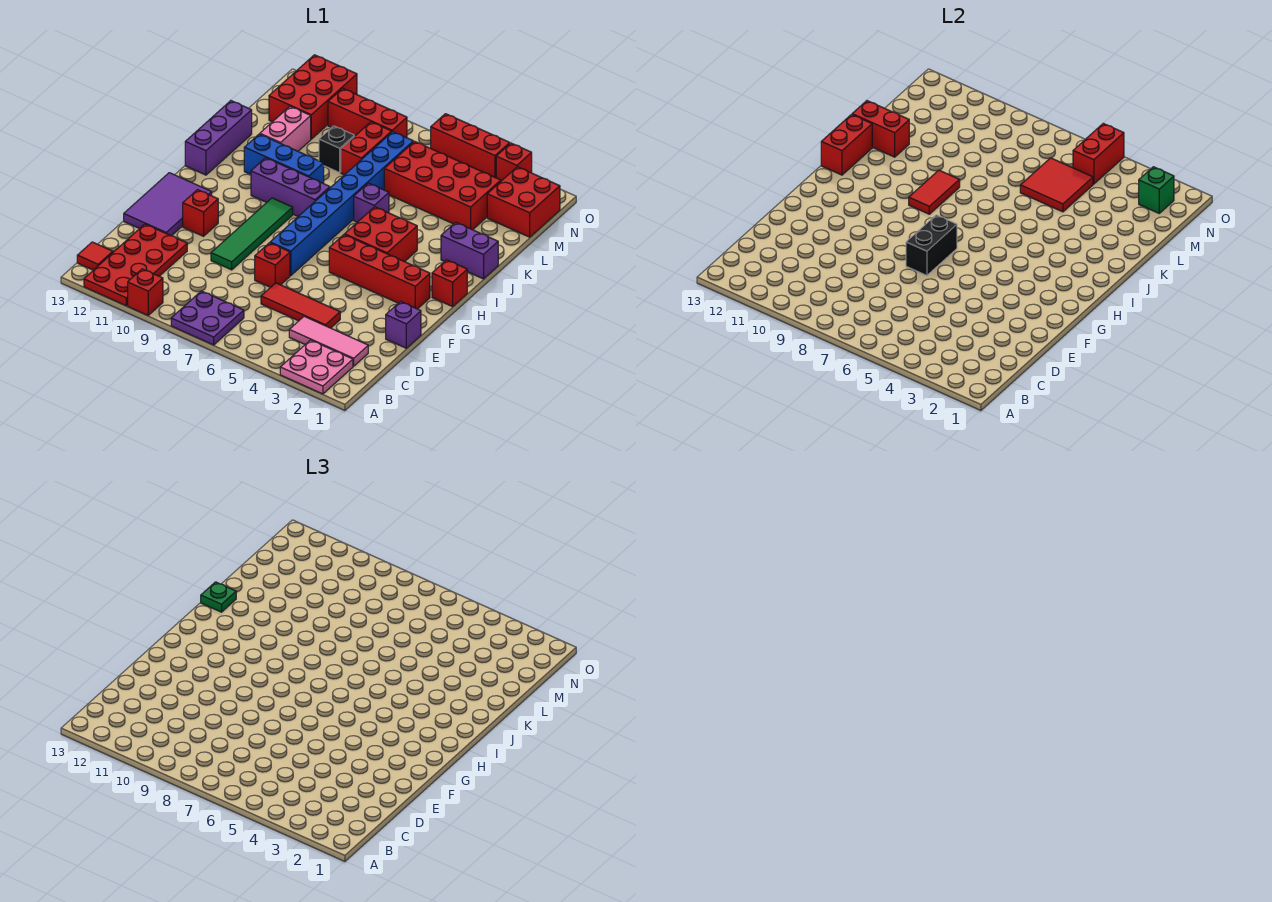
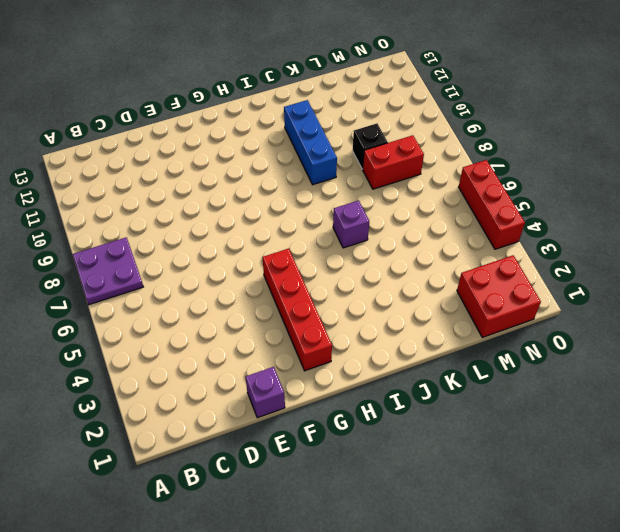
none -> pink plate A2:B3 level 1
none -> red brick A10 level 1
none -> red plate A11:D12 level 1
none -> red tile B13 level 1

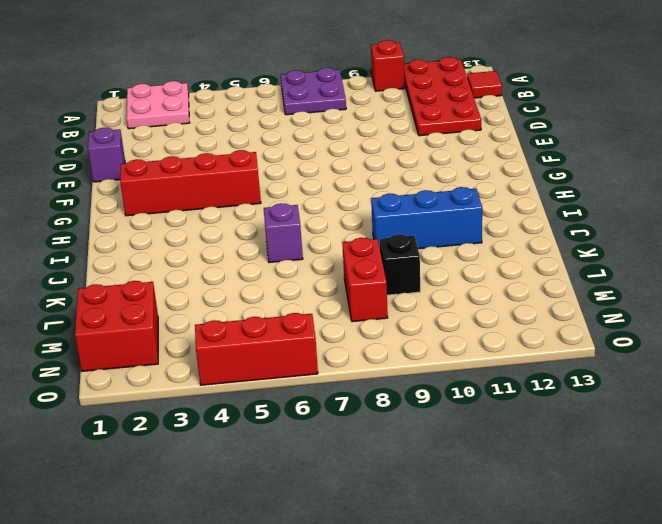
none -> pink tile C2:C4 level 1
none -> red tile D4:D6 level 1
none -> red brick E7 level 1
none -> green tile E9:H9 level 1

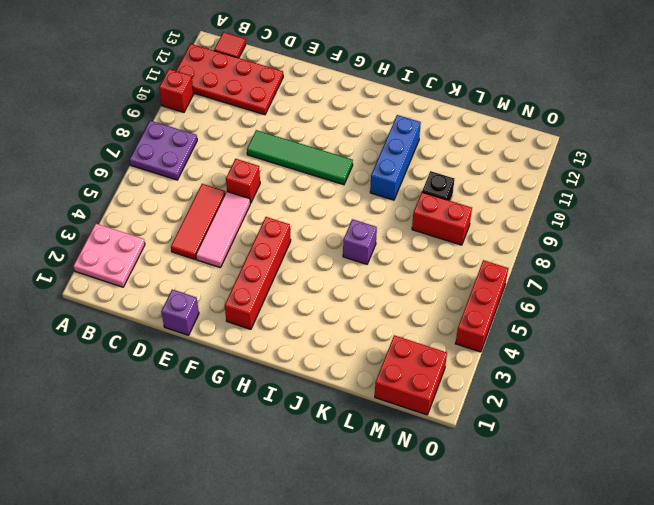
pink tile E4:E6 level 1 -> pink tile C2:C4 level 1
none -> purple tile E12:G13 level 1
none -> blue brick F7:M7 level 1
none -> red brick F11 level 1
none -> red brick H1 level 1

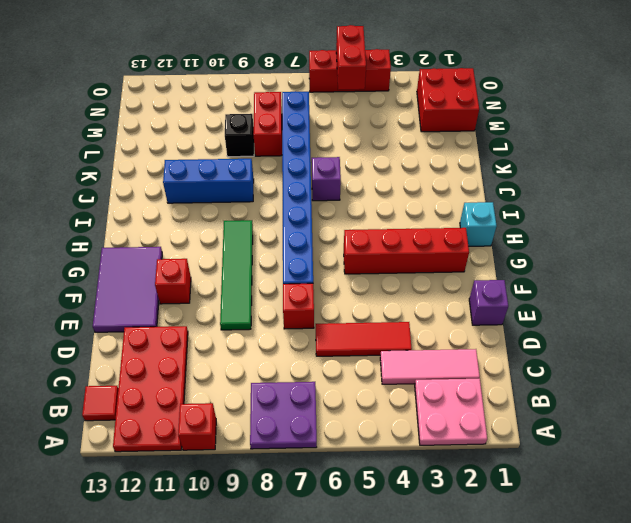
cyan brick H1 level 1 -> red brick H1 level 1
none -> red brick H4:I5 level 1
none -> purple brick I8:I10 level 1
none -> purple brick I13:K13 level 1
none -> purple brick J1:J2 level 1

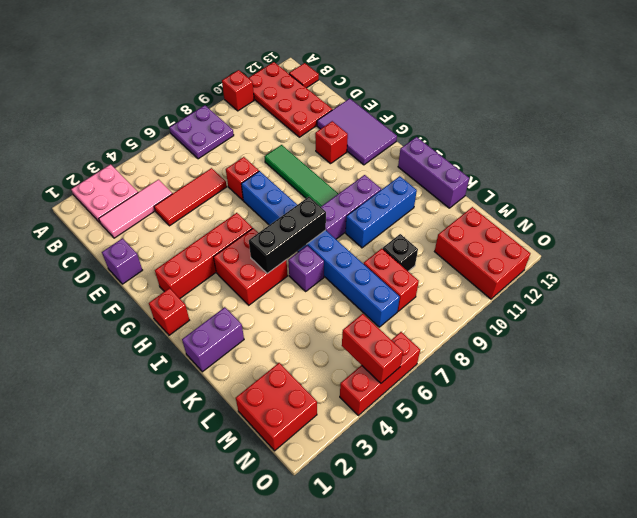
black brick I5:I7 level 2 -> none
none -> pink brick K11:L11 level 1
none -> red brick L3:M6 level 1
none -> red brick N8:N10 level 1
none -> red brick O3 level 1

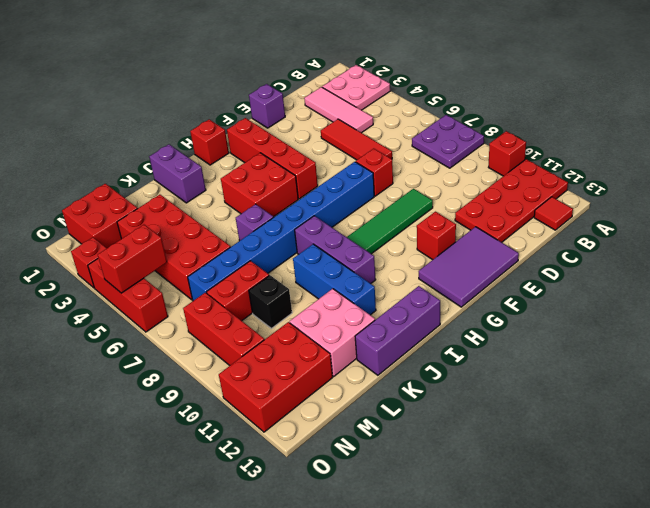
pink brick K11:L12 level 1 -> pink brick K11:L11 level 1
none -> black brick F7:G7 level 2
none -> red tile I9:J9 level 2
none -> red brick I13:J13 level 2
none -> red brick K12:K13 level 2

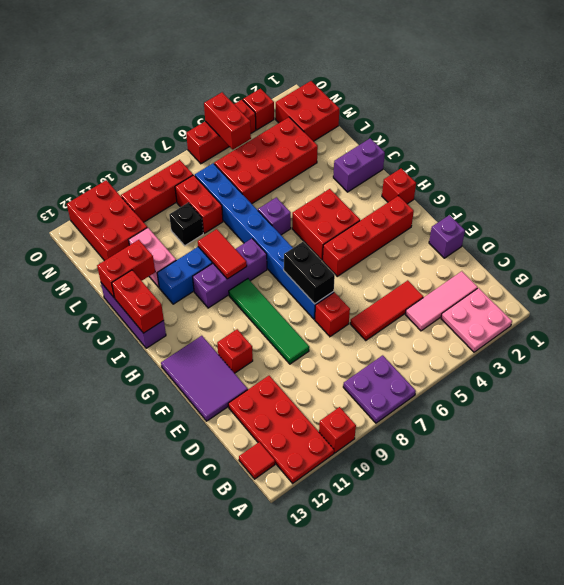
none -> red tile L5:M6 level 2
none -> green brick N2 level 2
none -> green plate J13 level 3

